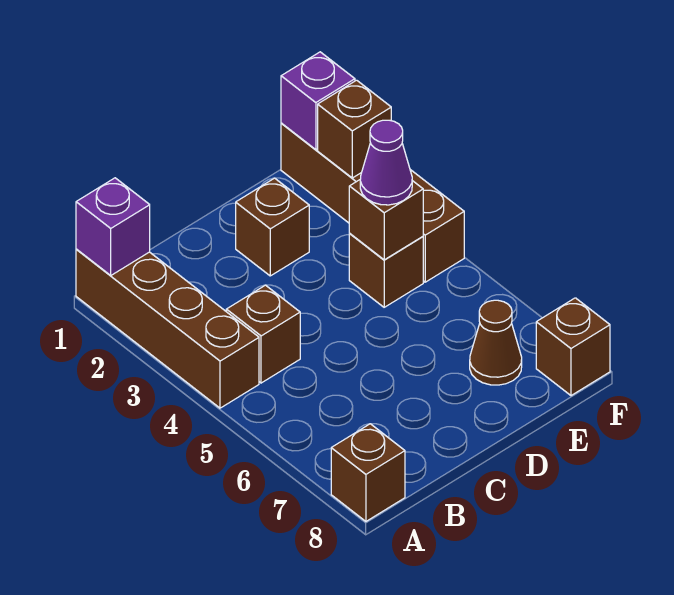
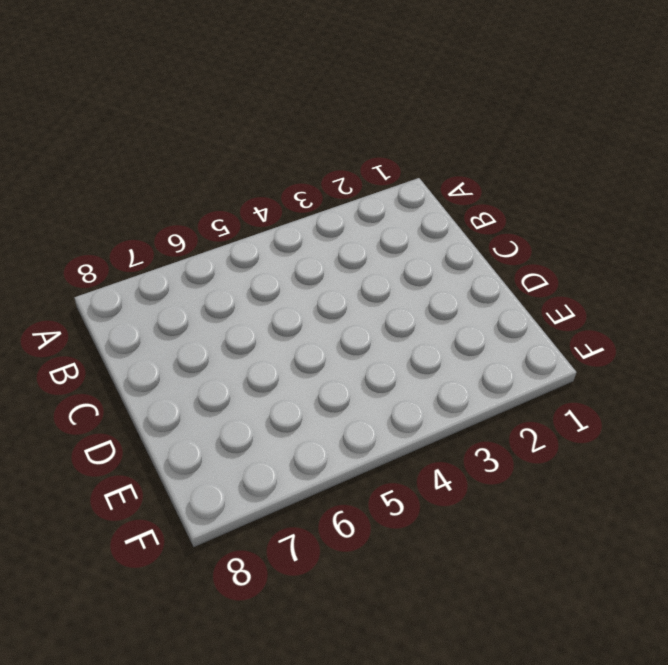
none -> brown brick A1:A4 level 1
none -> brown brick A8 level 1
none -> brown brick B4 level 1

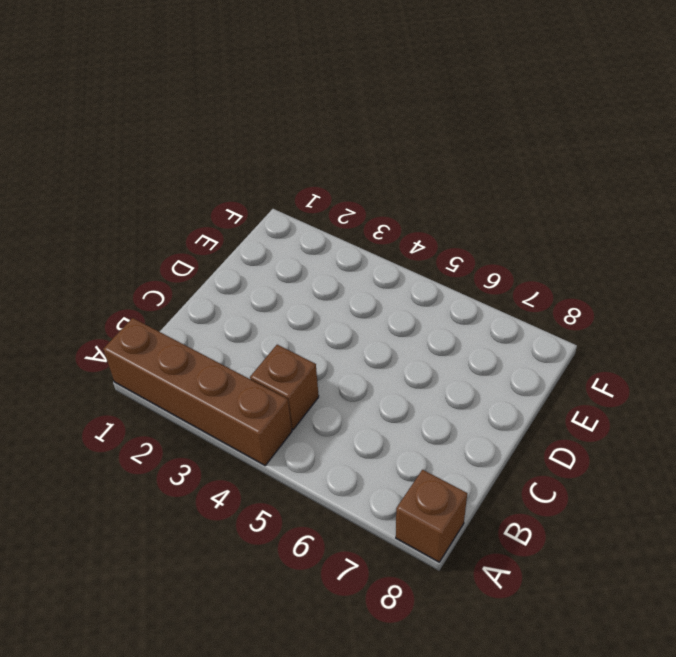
none -> brown brick D2 level 1
none -> brown brick E4 level 1
none -> brown cone E7 level 1

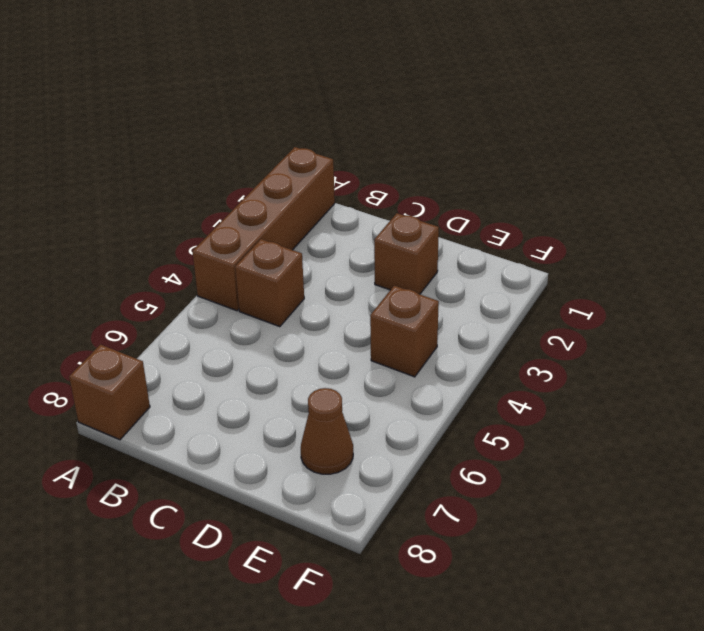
none -> brown brick F1:F4 level 1
none -> brown brick F8 level 1
none -> purple brick A1 level 2

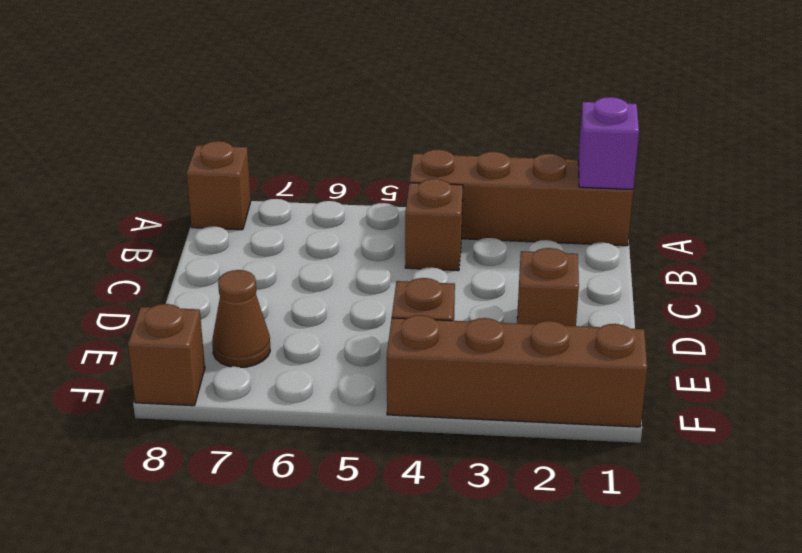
none -> brown brick E4 level 2
none -> purple brick F1 level 2
none -> brown brick F2 level 2

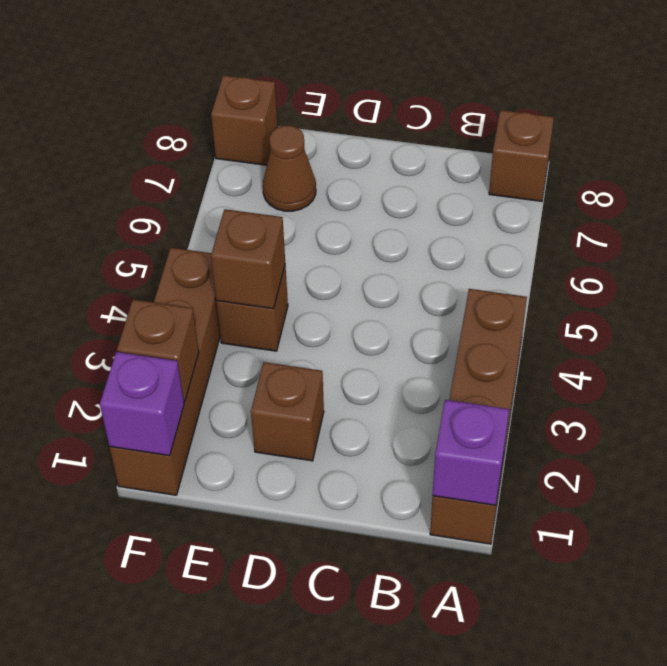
none -> brown brick B4 level 1
none -> purple cone E4 level 3

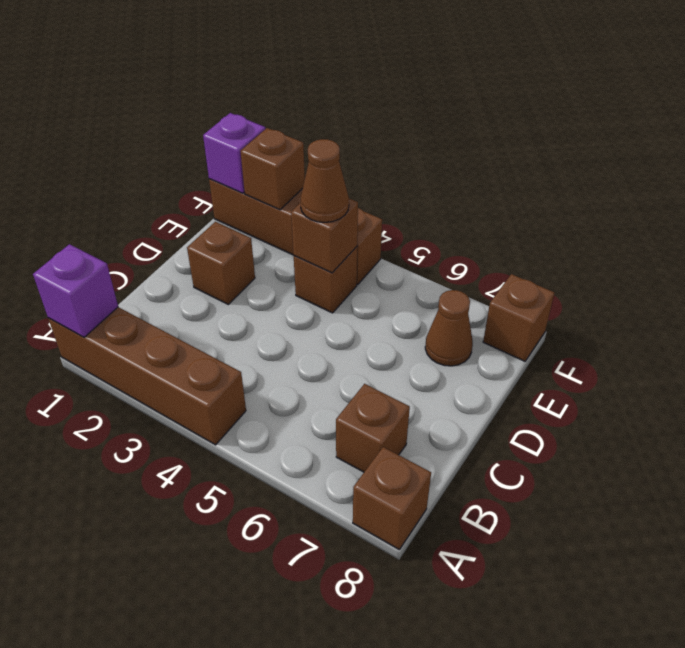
brown brick B7 level 1 -> brown brick B4 level 1
brown cone E4 level 3 -> purple cone E4 level 3

